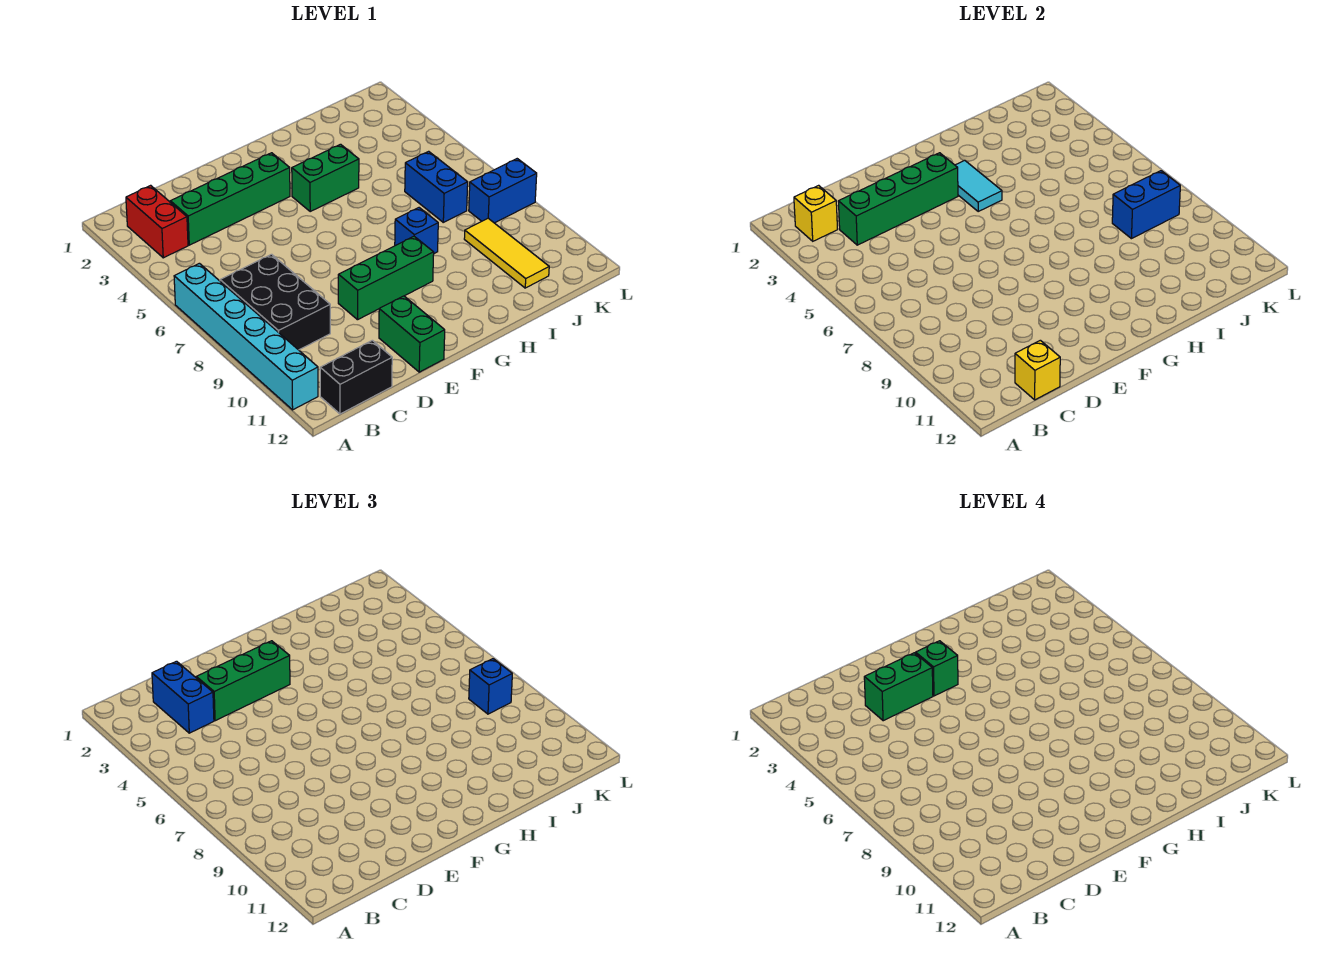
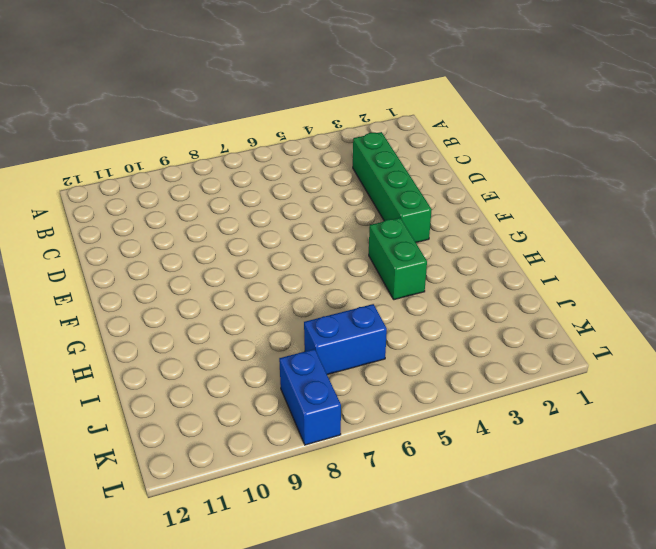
none -> cyan brick A6:A11 level 1
none -> red brick B2:B3 level 1
none -> black brick B7:C9 level 1

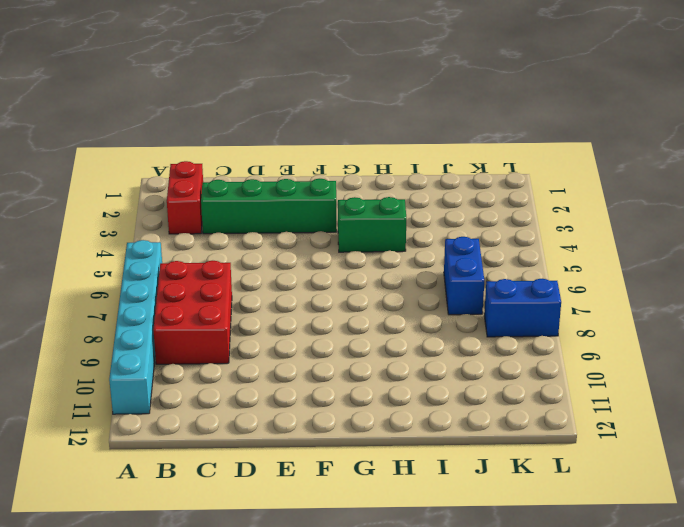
red brick B7:C9 level 1 -> black brick B7:C9 level 1
none -> black brick B12:C12 level 1
none -> green brick E9:G9 level 1
none -> green brick E11:E12 level 1

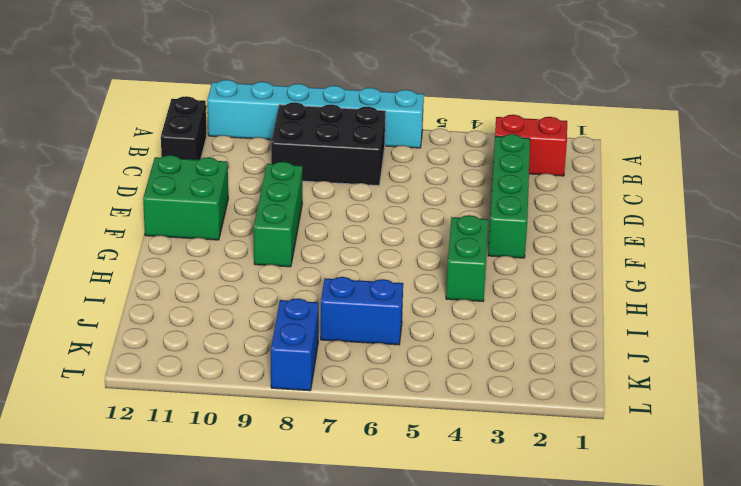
green brick E11:F12 level 1 -> green brick E11:E12 level 1
none -> blue brick H8 level 1
none -> yellow tile J9:J11 level 1
none -> yellow brick B2 level 2

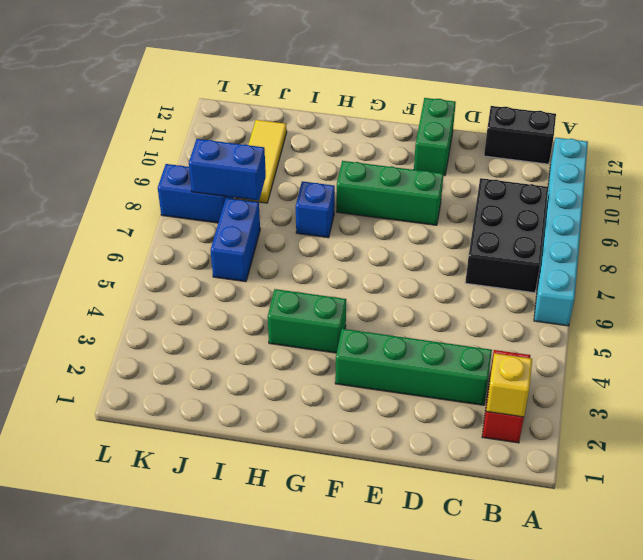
none -> green brick C3:F3 level 2
none -> yellow brick C12 level 2
none -> cyan tile G3:G4 level 2

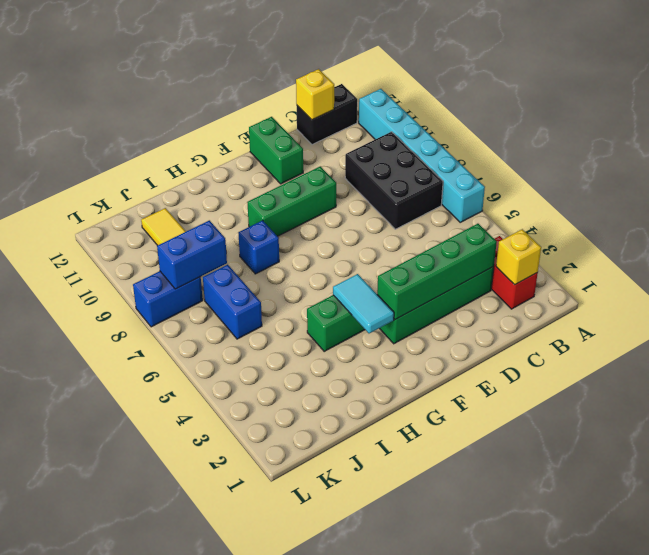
none -> blue brick C2:C3 level 3
none -> green brick D3:F3 level 3
none -> blue brick K8 level 3

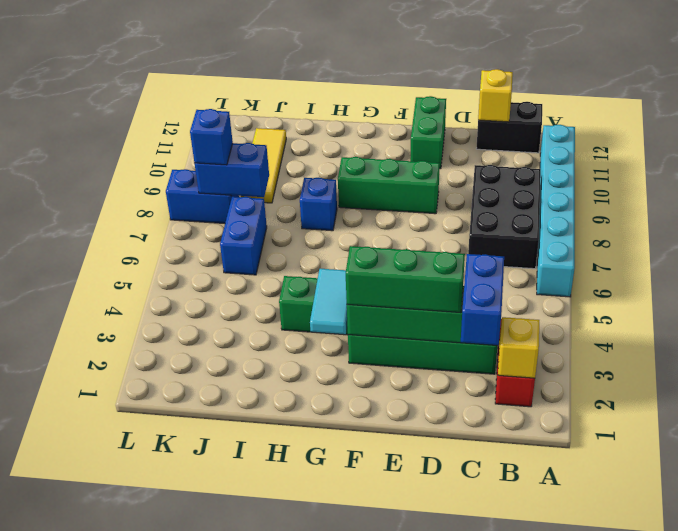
none -> green brick D3:E3 level 4
none -> green brick F3 level 4

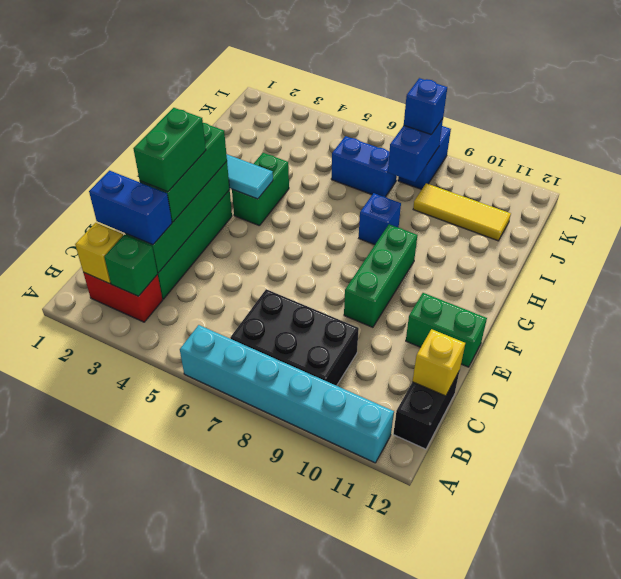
green brick B3 level 2 -> green brick F3 level 4

